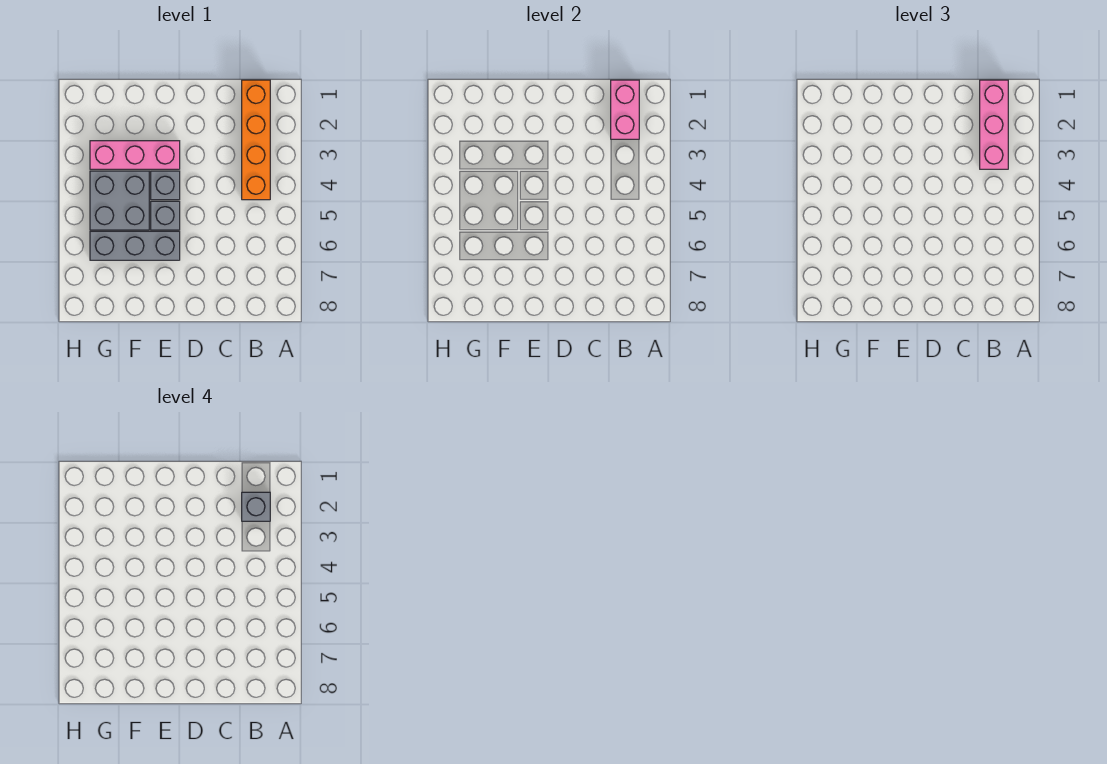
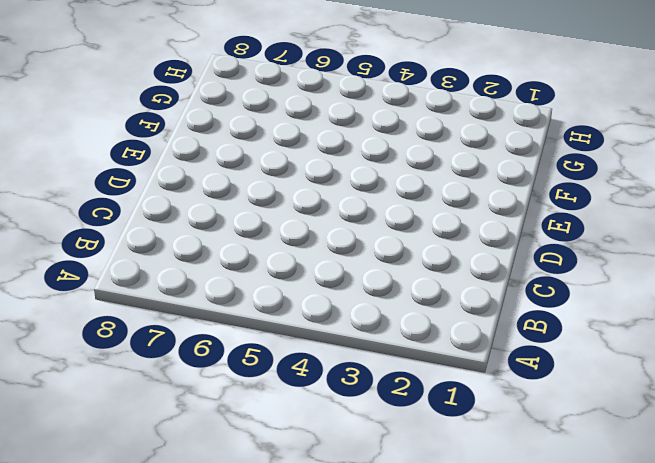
none -> orange brick B1:B4 level 1
none -> pink brick E3:G3 level 1

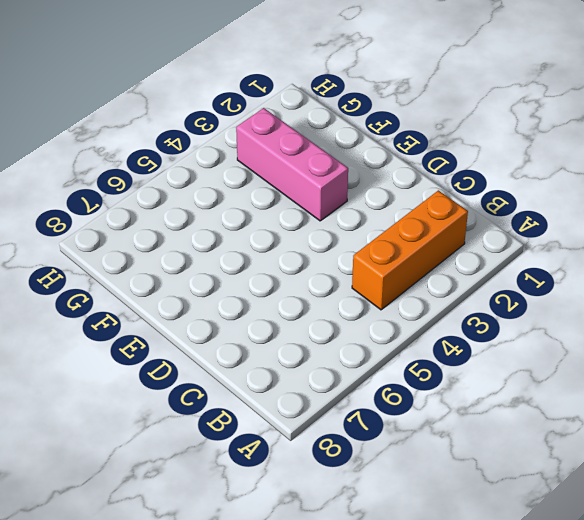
orange brick B2:B4 level 1 -> orange brick B1:B4 level 1
none -> grey brick E4 level 1
none -> grey brick E5 level 1

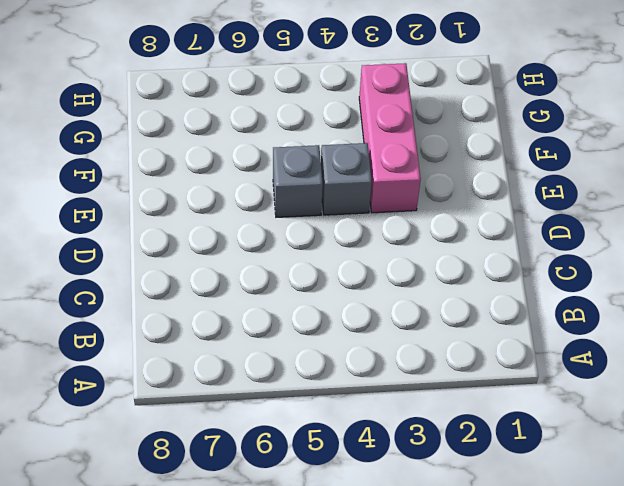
none -> orange brick B1:B4 level 1
none -> grey brick E6:G6 level 1

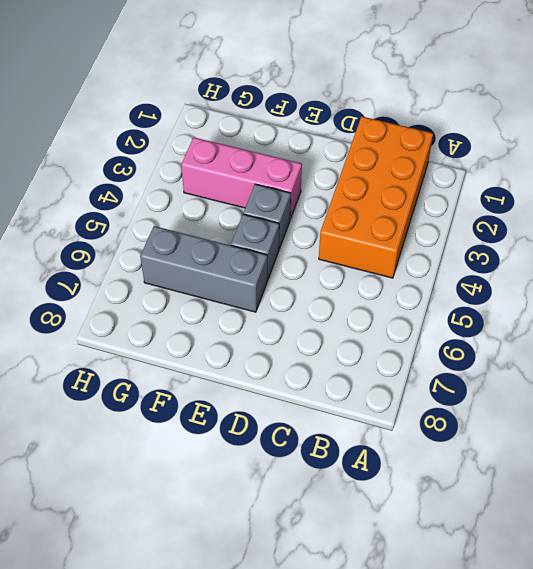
orange brick B1:C4 level 1 -> orange brick B1:B4 level 1
none -> grey brick F4:G5 level 1
none -> pink brick B1:B2 level 2

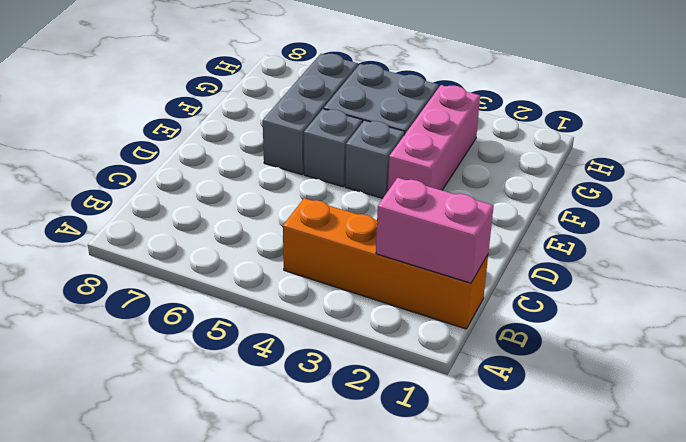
none -> pink brick B1:B3 level 3
none -> grey brick B2 level 4

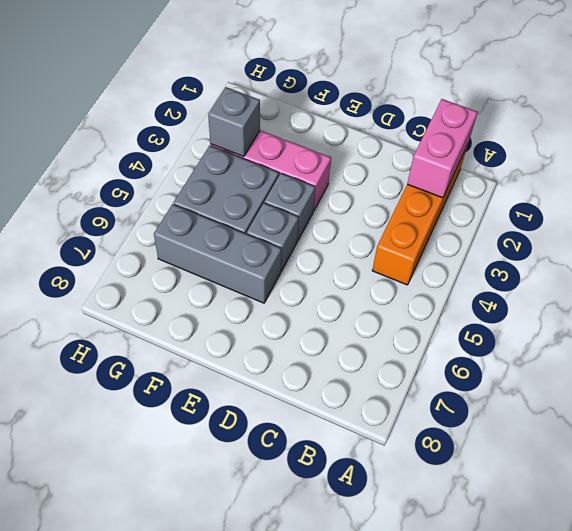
grey brick G3 level 2 -> grey brick B2 level 4
none -> pink brick B1:B3 level 3

